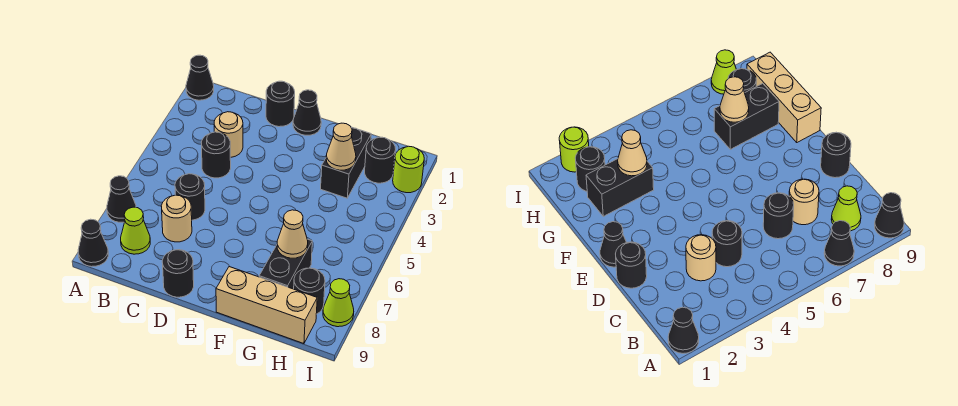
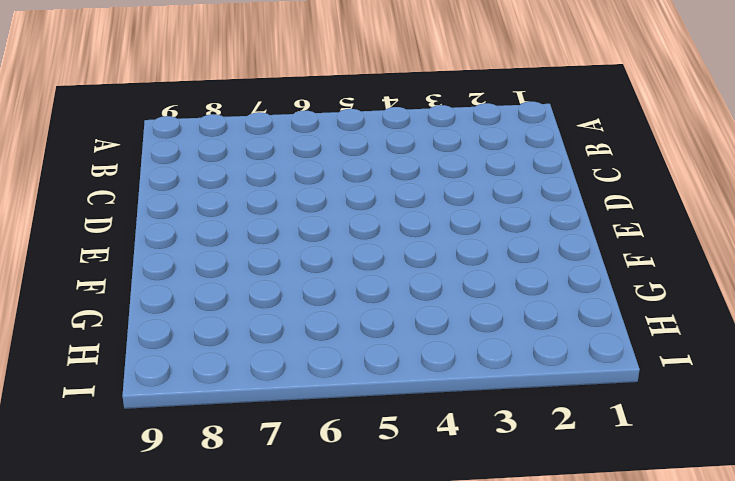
none -> black cone A1 level 1
none -> black cone A7 level 1
none -> black cone A9 level 1

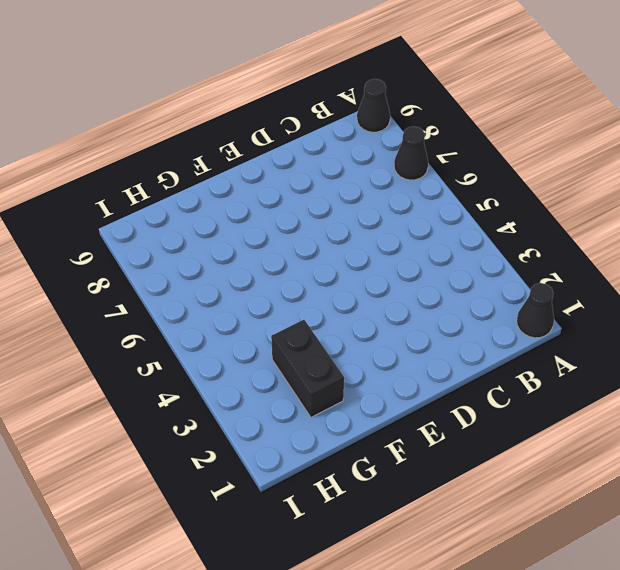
none -> lime cone B8 level 1
none -> tan round brick C3 level 1
none -> black round brick C4 level 1

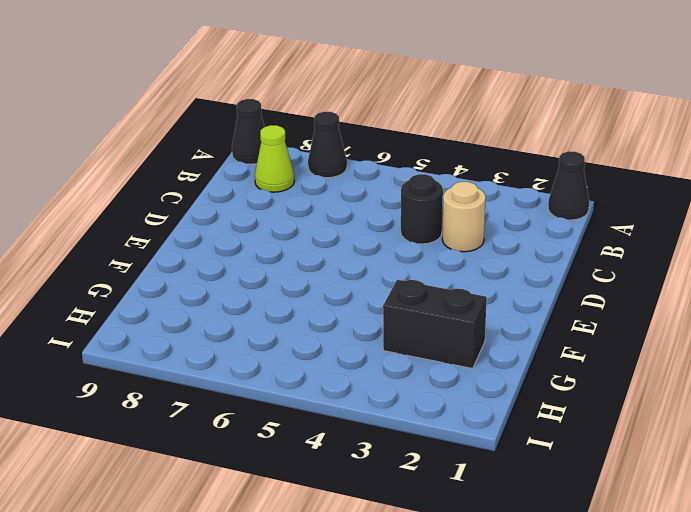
none -> black round brick C6 level 1
none -> tan round brick C7 level 1
none -> black round brick D1 level 1

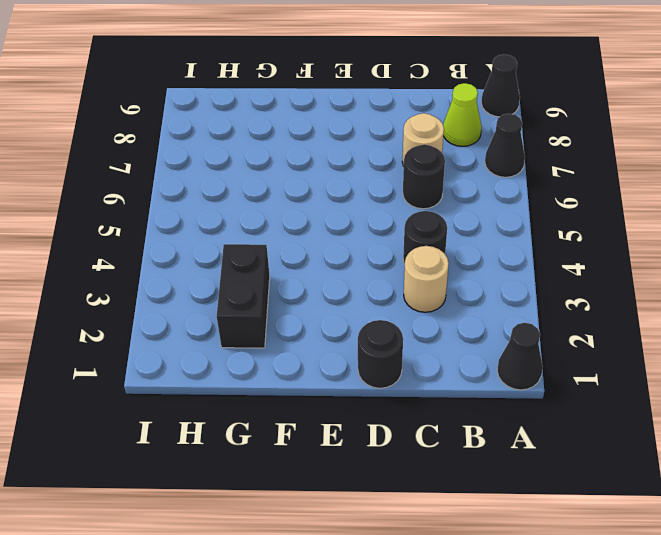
none -> black round brick D9 level 1
none -> black cone E1 level 1
none -> tan brick F9:H9 level 1

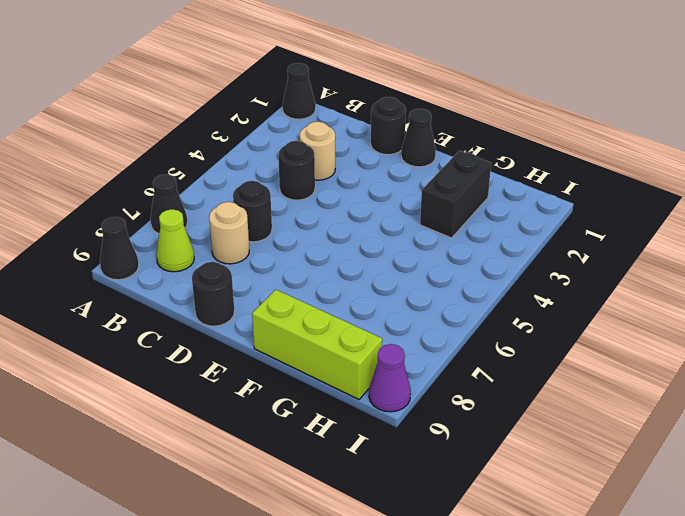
lime brick F9:H9 level 1 -> tan brick F9:H9 level 1
purple cone I9 level 1 -> none
none -> black brick G7:G8 level 1
none -> black round brick H2 level 1
none -> black round brick H8 level 1

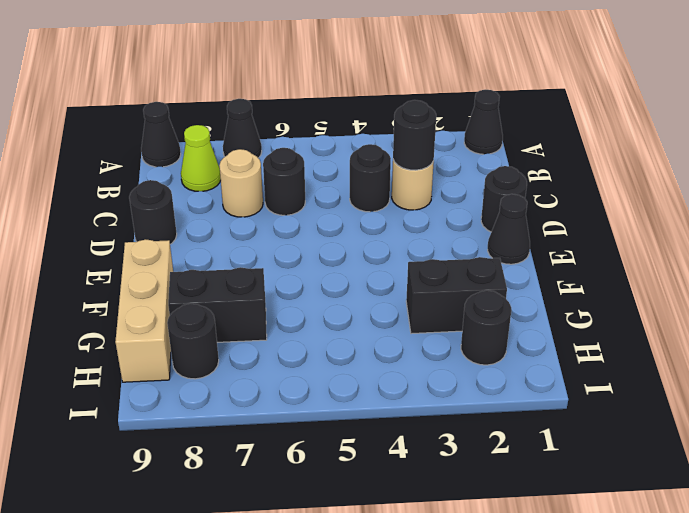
black round brick C3 level 2 -> none
none -> lime round brick I2 level 1
none -> lime cone I8 level 1
none -> tan cone G3 level 2

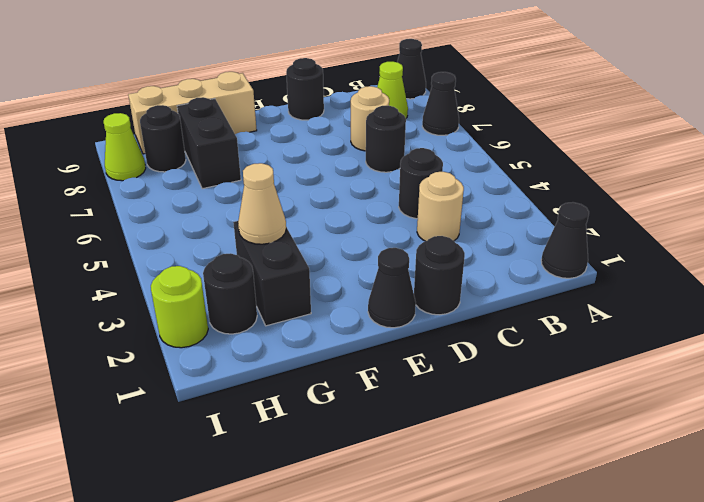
none -> tan cone G7 level 2

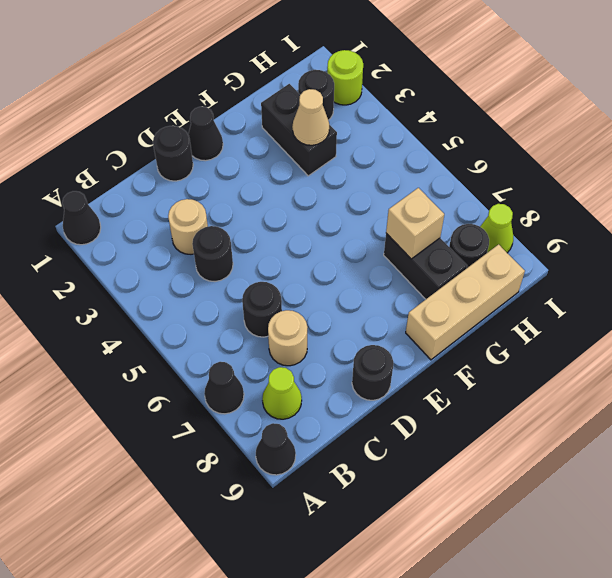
tan brick G7 level 2 -> tan cone G7 level 2

